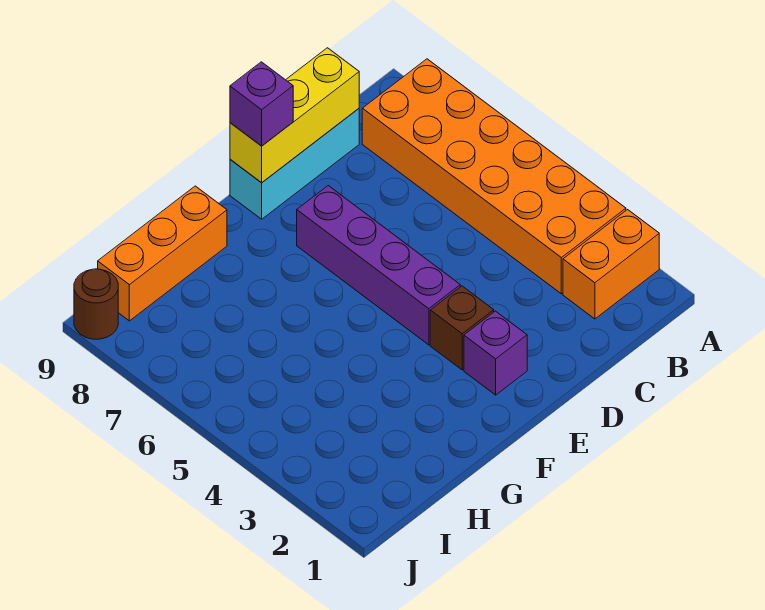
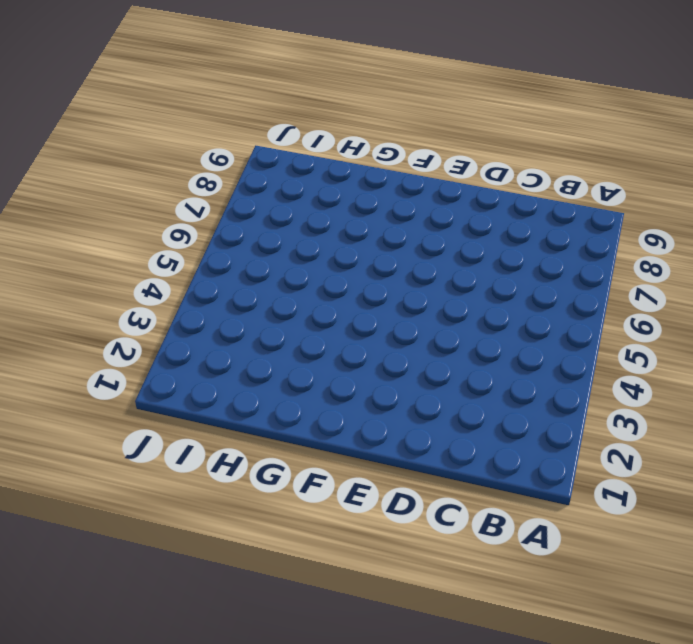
none -> orange brick A2:B2 level 1
none -> orange brick A3:B8 level 1

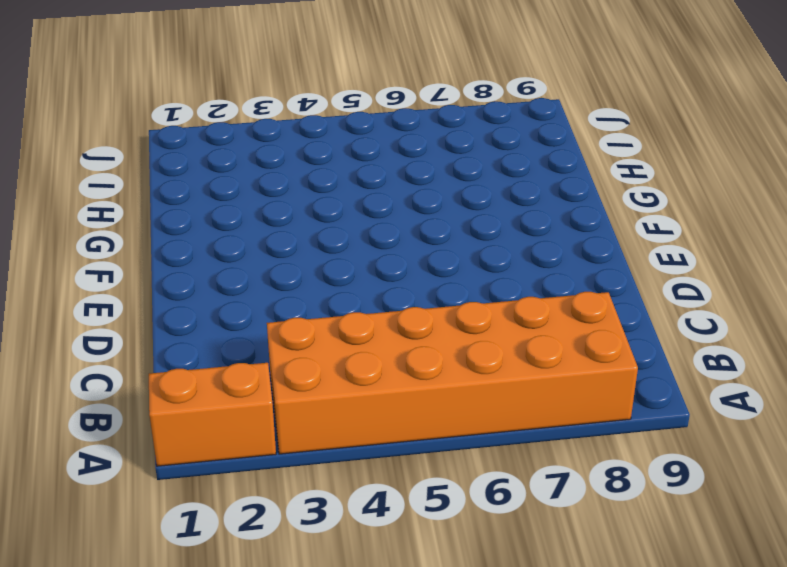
orange brick A1:A2 level 1 -> orange brick A2:B2 level 1
none -> cyan brick C9:E9 level 1
none -> purple brick E2 level 1

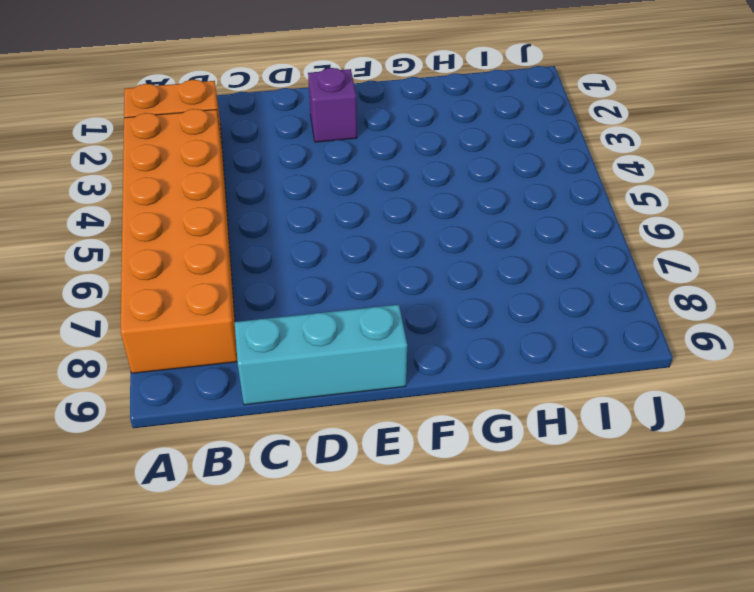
none -> brown brick E3 level 1
none -> purple brick E4:E7 level 1

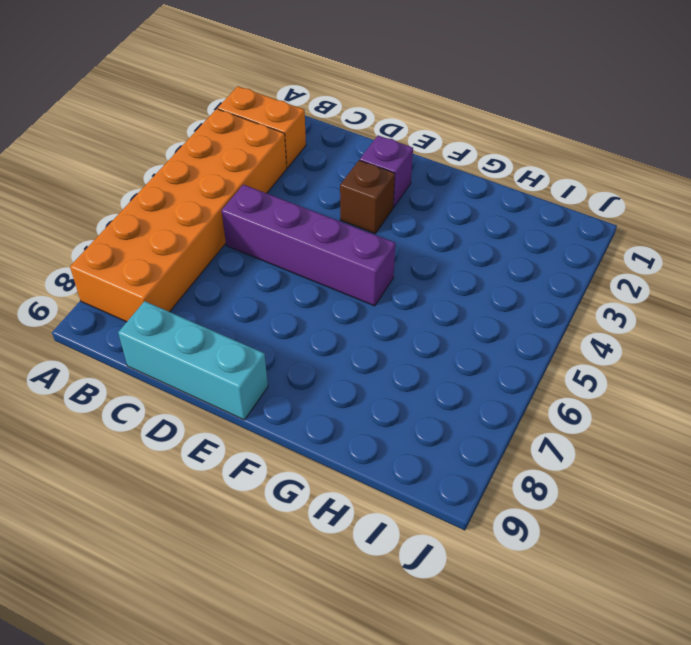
purple brick C5:F5 level 1 -> purple brick E4:E7 level 1
none -> orange brick G9:I9 level 1
none -> brown round brick J9 level 1

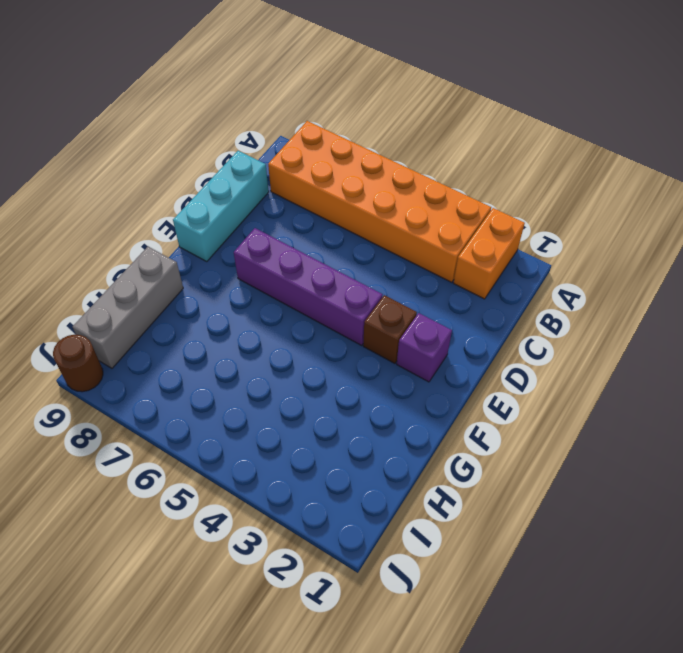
grey brick G9:I9 level 1 -> orange brick G9:I9 level 1
none -> yellow brick C9:E9 level 2
none -> purple brick E9 level 3

